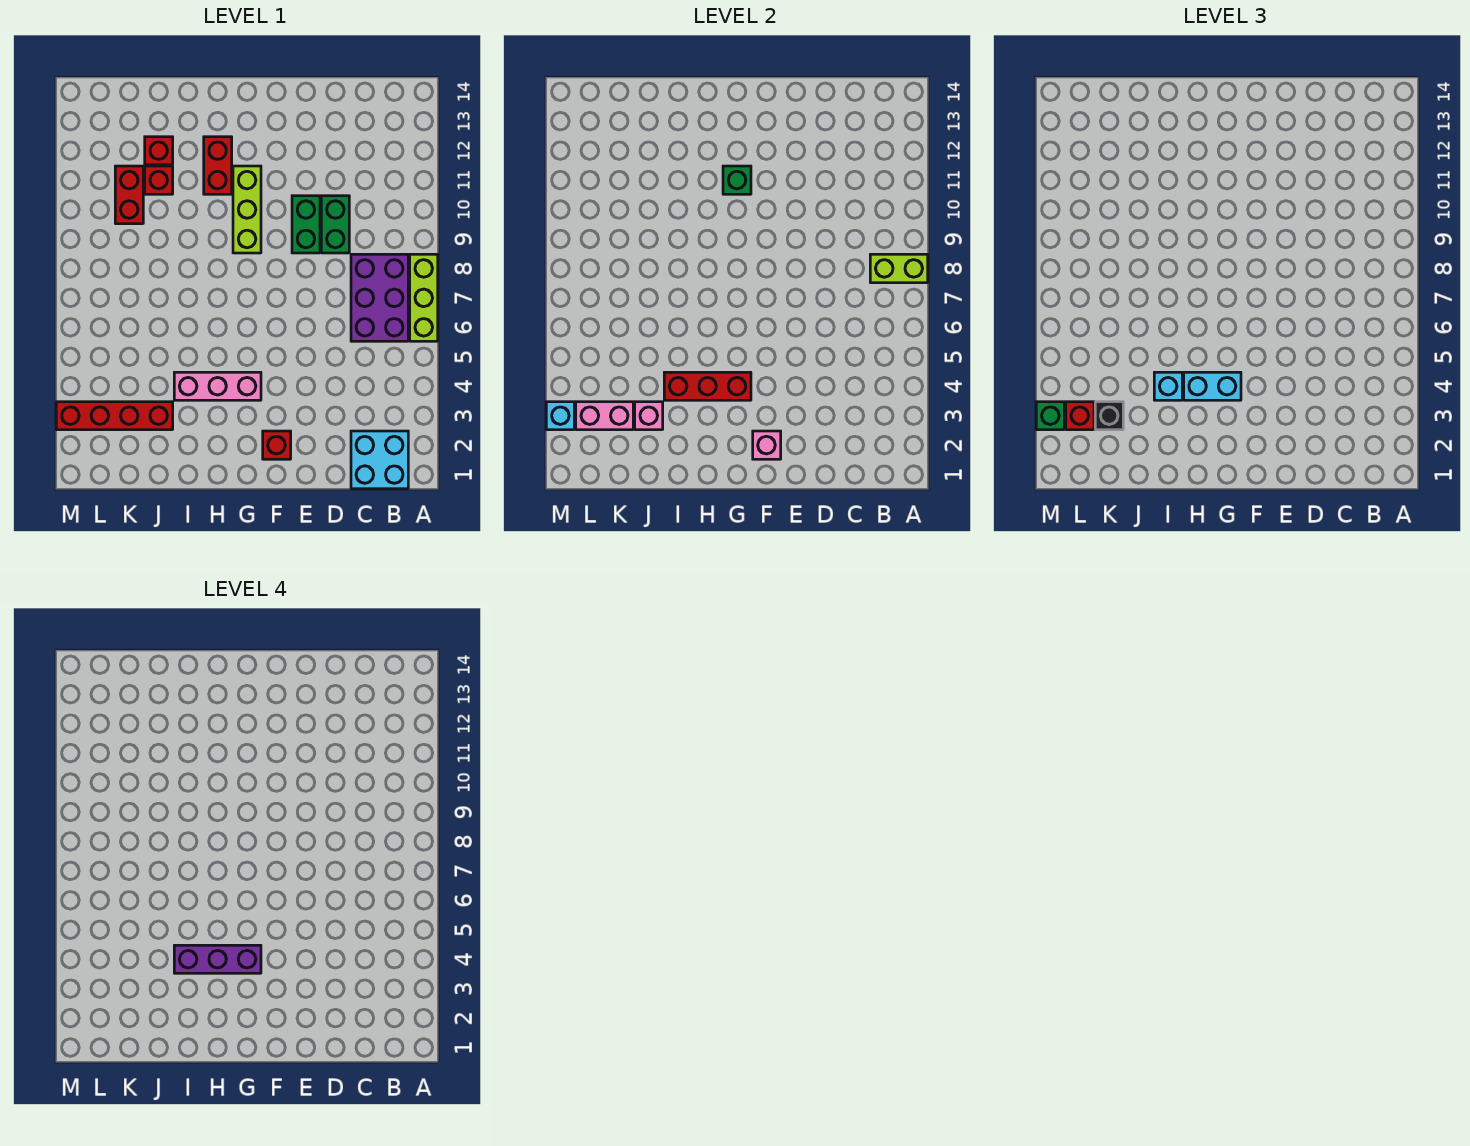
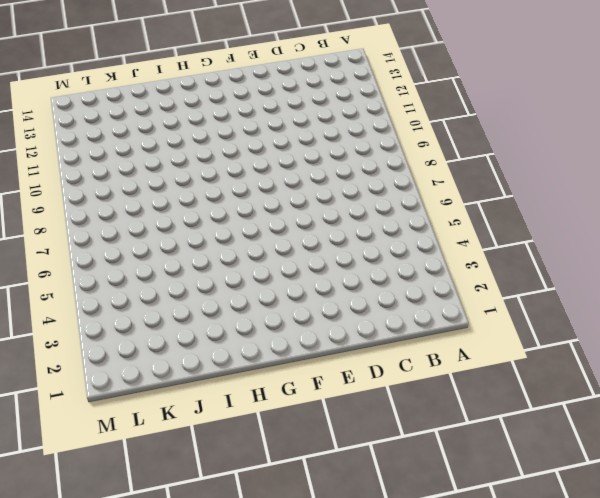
none -> lime brick A6:A8 level 1
none -> cyan brick B1:C2 level 1
none -> purple brick B6:C8 level 1

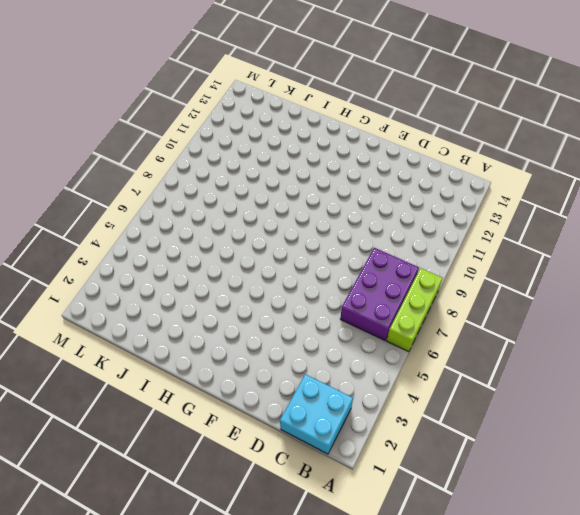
none -> green brick D9:D10 level 1
none -> green brick E9:E10 level 1
none -> red brick F2 level 1

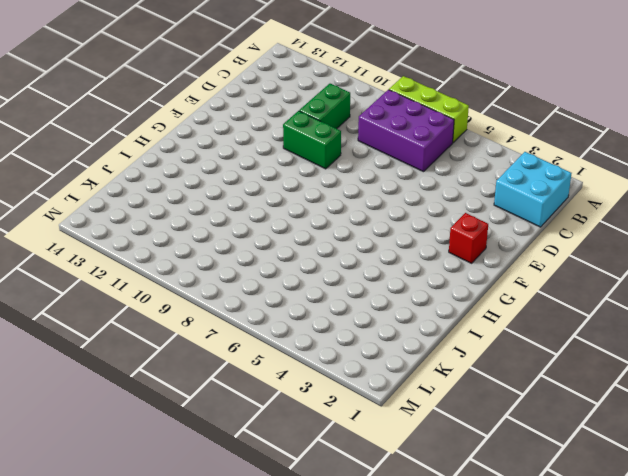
green brick C10:D10 level 1 -> green brick D9:D10 level 1
none -> pink brick G4:I4 level 1
none -> lime brick G9:G11 level 1
none -> red brick H11:H12 level 1

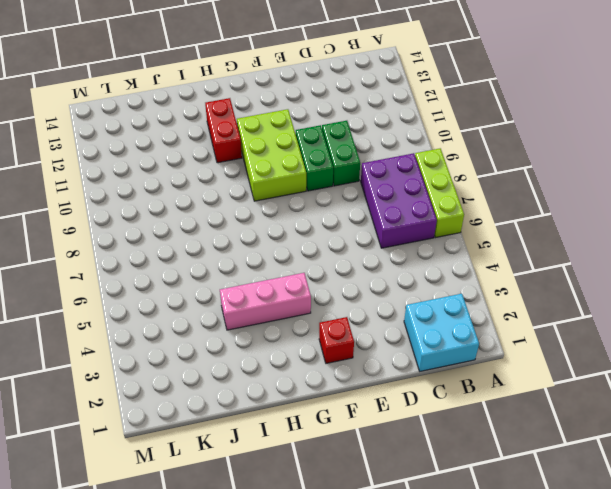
lime brick F9:G11 level 1 -> lime brick G9:G11 level 1
none -> red brick J3:M3 level 1
none -> red brick J11 level 1
none -> red brick J12 level 1

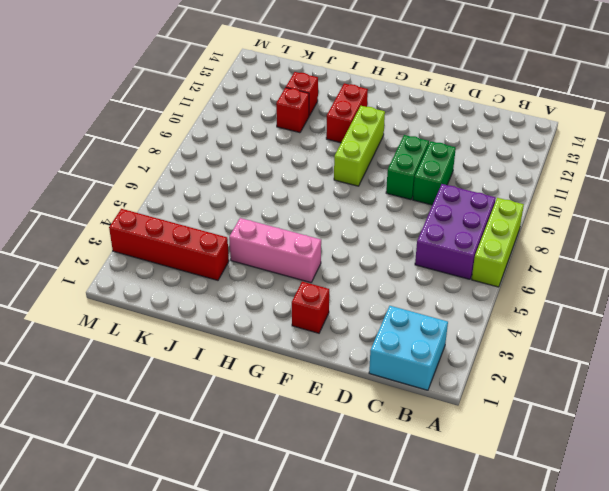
none -> red brick K10:K11 level 1
none -> lime brick A8:B8 level 2
none -> pink brick F2 level 2

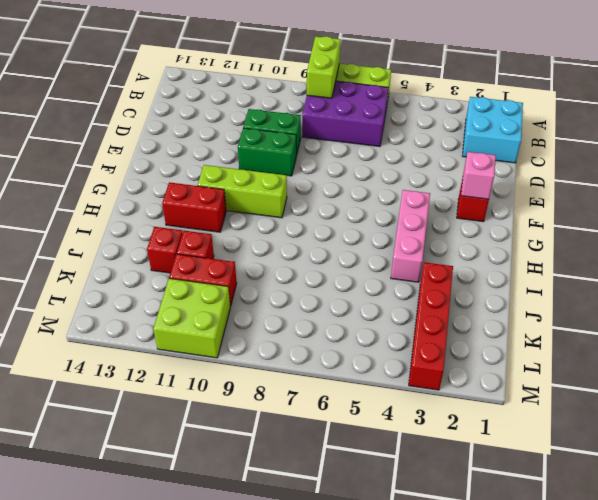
lime brick L10:M11 level 1 -> none
none -> red brick G4:I4 level 2
none -> green brick G11 level 2
none -> pink brick J3 level 2

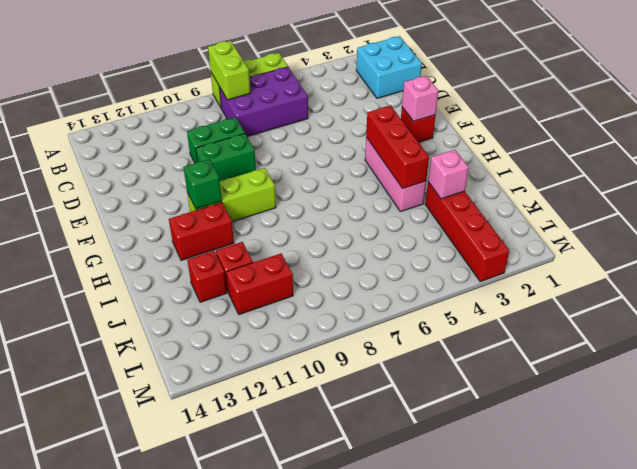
none -> pink brick K3:L3 level 2
none -> cyan brick M3 level 2
none -> cyan brick G4:H4 level 3

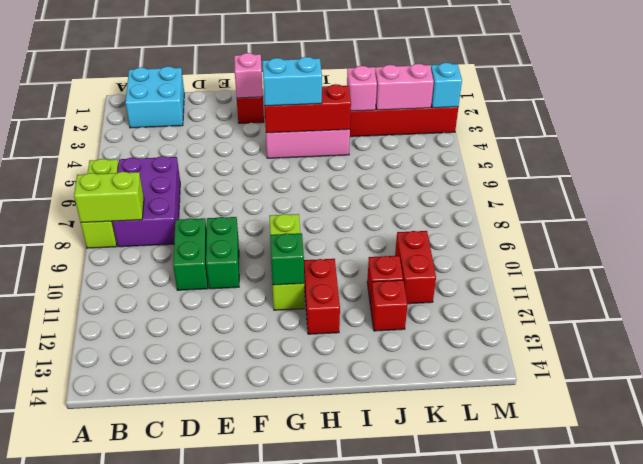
none -> cyan brick I4 level 3
none -> black brick K3 level 3
none -> red brick L3 level 3

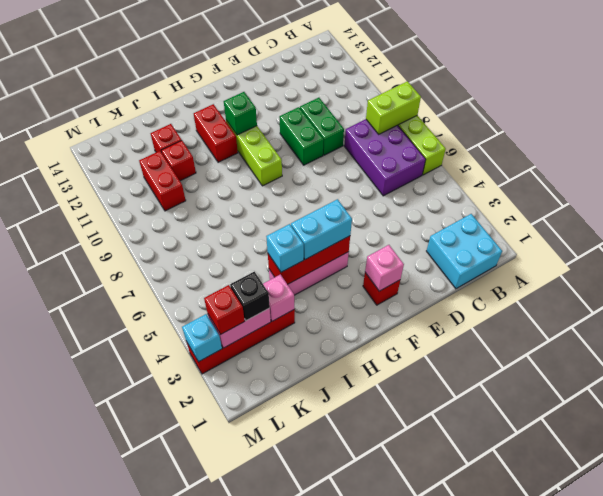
none -> green brick M3 level 3
none -> purple brick G4:I4 level 4

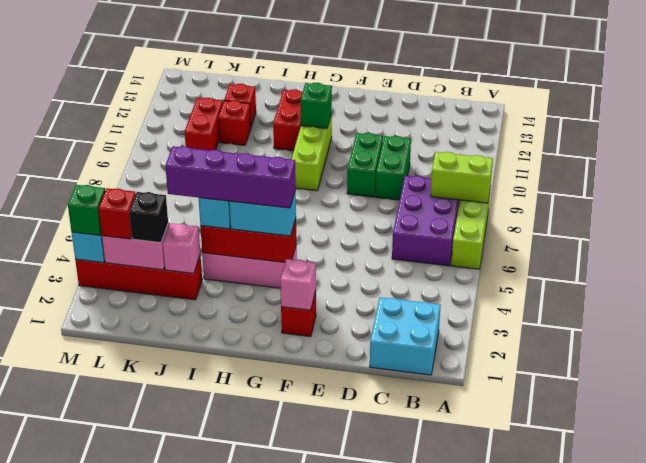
purple brick G4:J4 level 4 -> purple brick G4:I4 level 4

